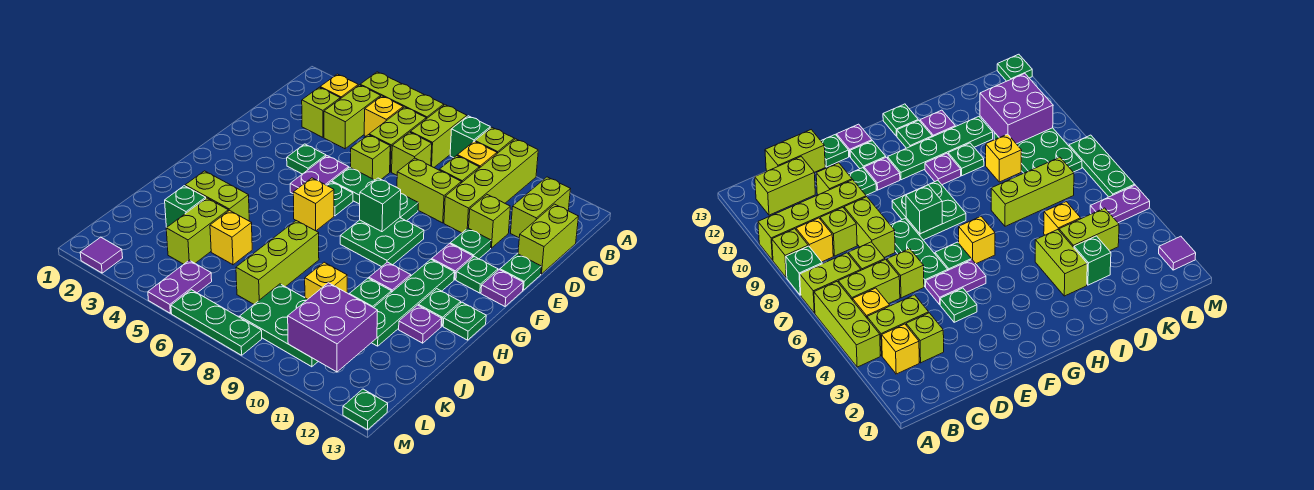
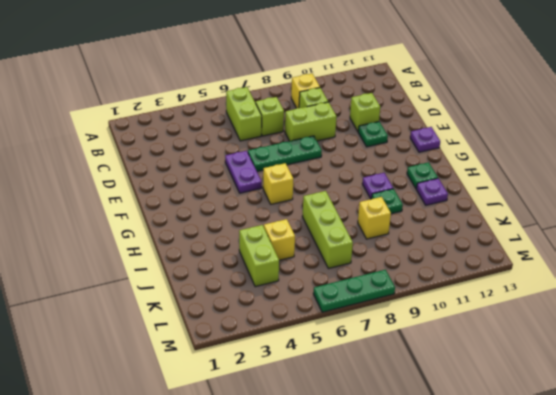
none -> lime brick A4:A6 level 1
none -> lime brick A7:B7 level 1
none -> green brick A8 level 1
none -> lime brick A9 level 1

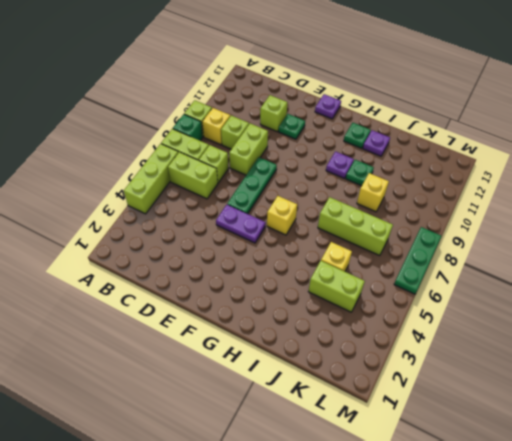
none -> lime brick A10:D10 level 1
none -> yellow brick B3 level 1
none -> lime brick B4:C4 level 1
none -> yellow brick B5 level 1

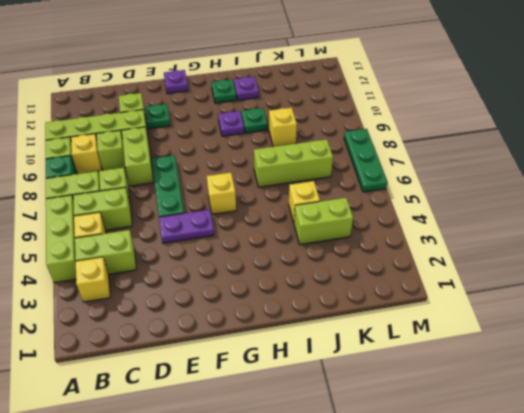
none -> lime brick B12:C12 level 1
none -> lime brick C3 level 1
none -> lime brick C13:D13 level 1
none -> lime brick D6 level 1

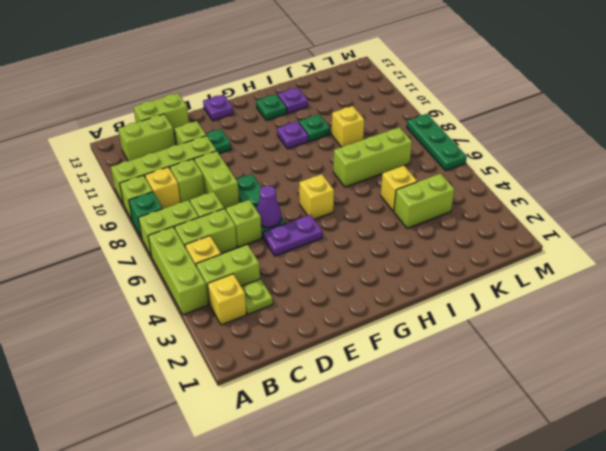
lime plate C3 level 1 -> lime brick C3 level 1
purple cone E6 level 2 -> none
none -> green plate E4 level 1
none -> green plate E13 level 1
none -> green plate F6 level 1
none -> green plate F8:G9 level 1

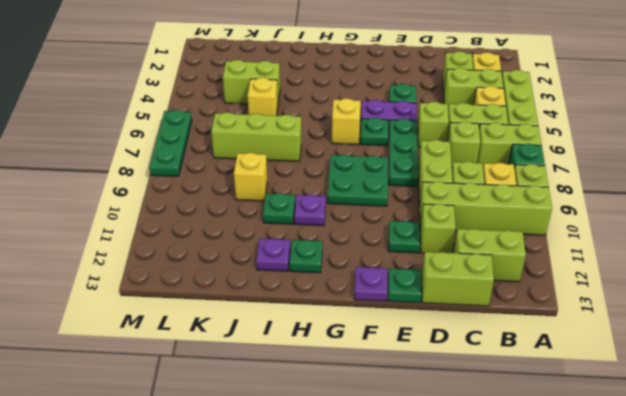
none -> purple plate F11 level 1
none -> green plate F12 level 1
none -> green plate G11:J11 level 1
none -> green plate H13 level 1

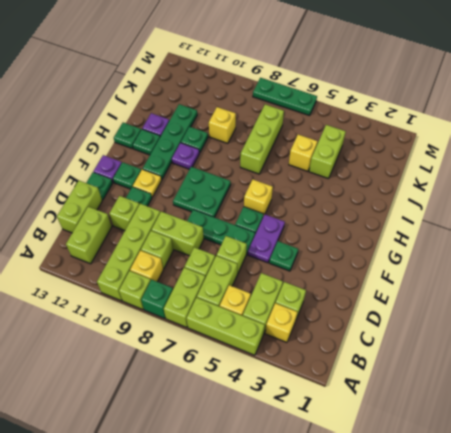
yellow plate F11 level 1 -> purple plate F11 level 1
none -> lime brick I3:I4 level 1
none -> green brick J3 level 1
none -> green plate K8:L10 level 1
none -> purple plate L5:M5 level 1

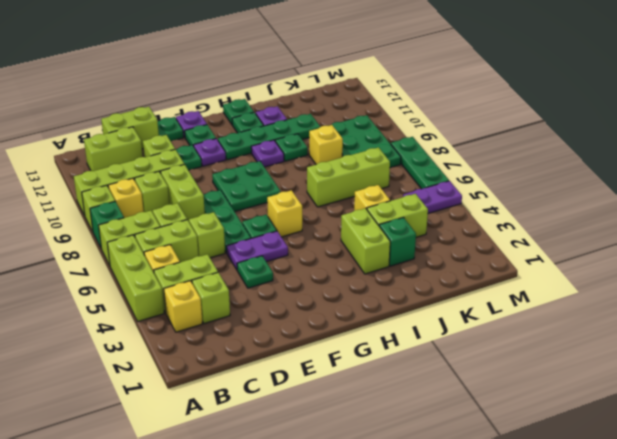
none -> purple tile M2 level 1
none -> green plate M13 level 1
none -> green brick F8 level 2
none -> purple brick K10:L11 level 2

